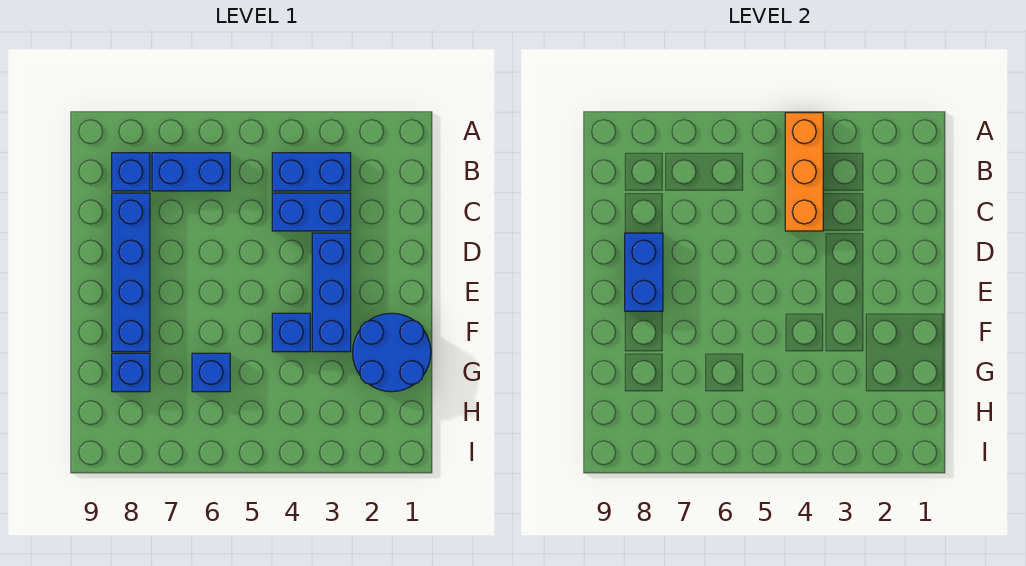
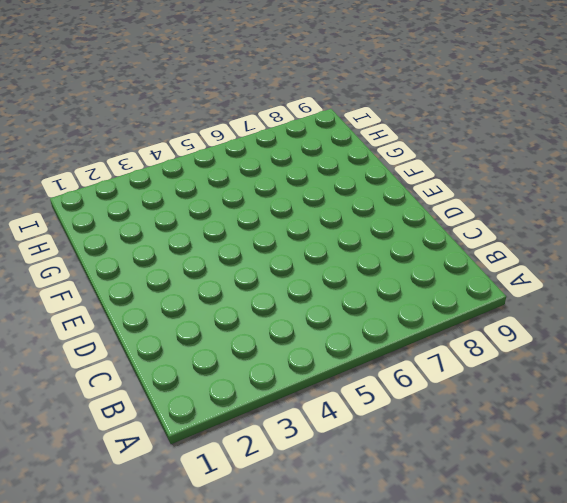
none -> blue brick B3:B4 level 1
none -> blue brick B6:B7 level 1
none -> blue brick B8 level 1

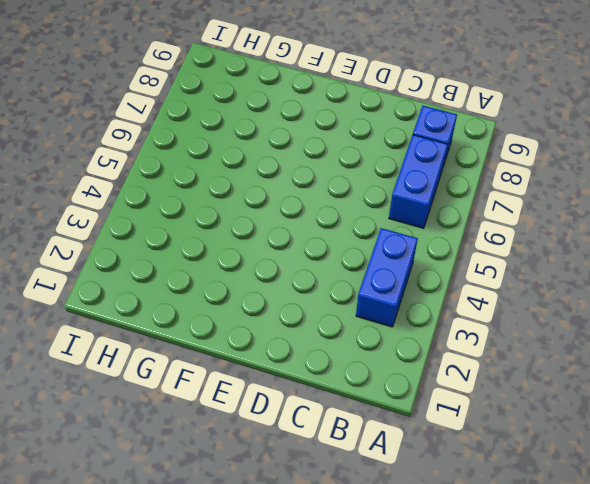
none -> blue brick C3:C4 level 1
none -> blue brick C8:F8 level 1
none -> blue brick D3:F3 level 1

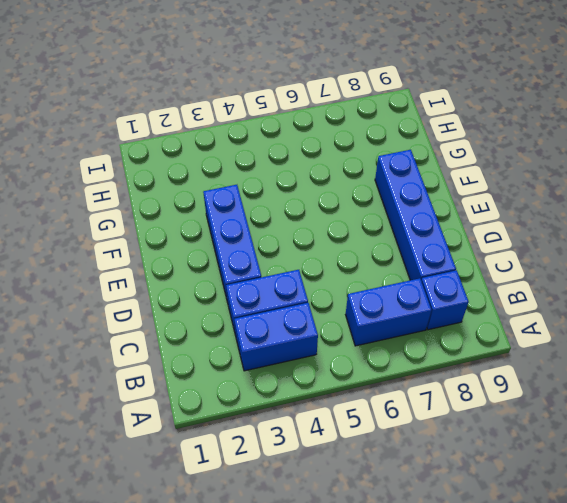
none -> blue round brick F1:G2 level 1
none -> blue brick F4 level 1
none -> blue brick G6 level 1

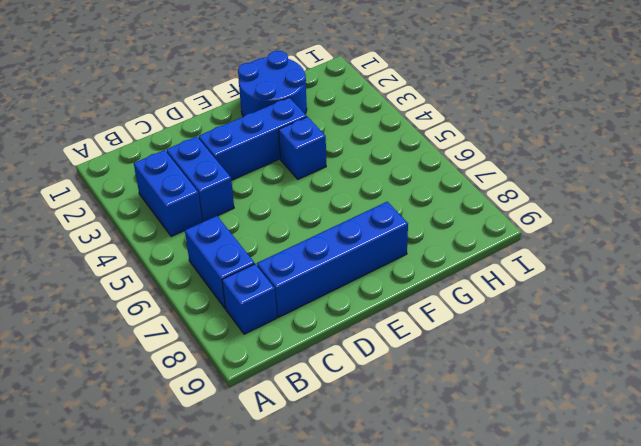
none -> blue brick G6 level 1
none -> blue brick G8 level 1
none -> orange brick A4:C4 level 2

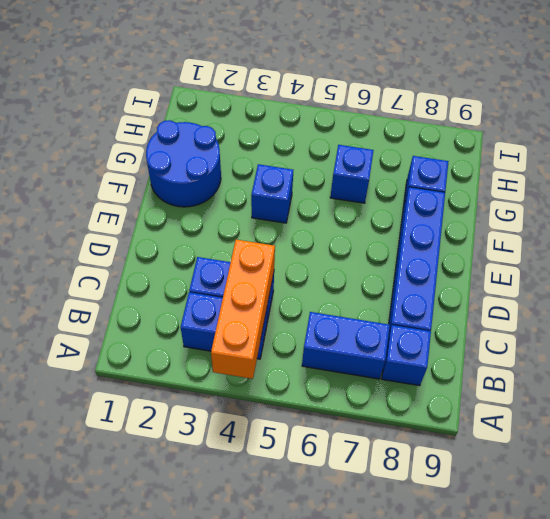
none -> blue brick D3:F3 level 1
none -> blue brick D8:E8 level 2

